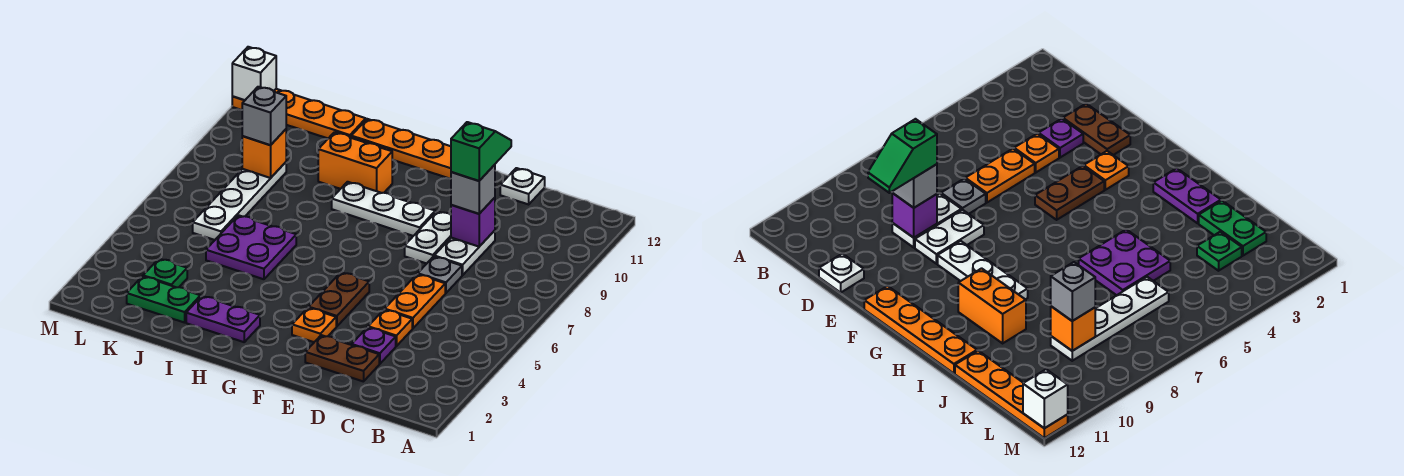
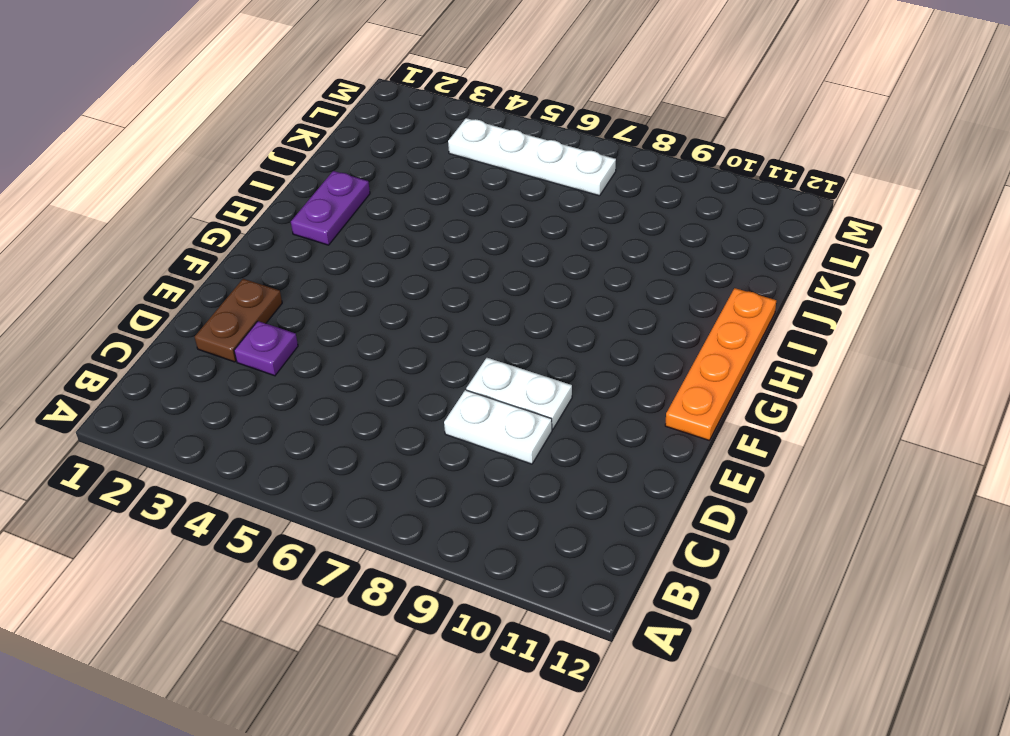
white plate L4:L7 level 1 -> white plate K6:K9 level 1
none -> orange plate D4 level 1
none -> orange plate D5:D6 level 1
none -> grey plate D7 level 1

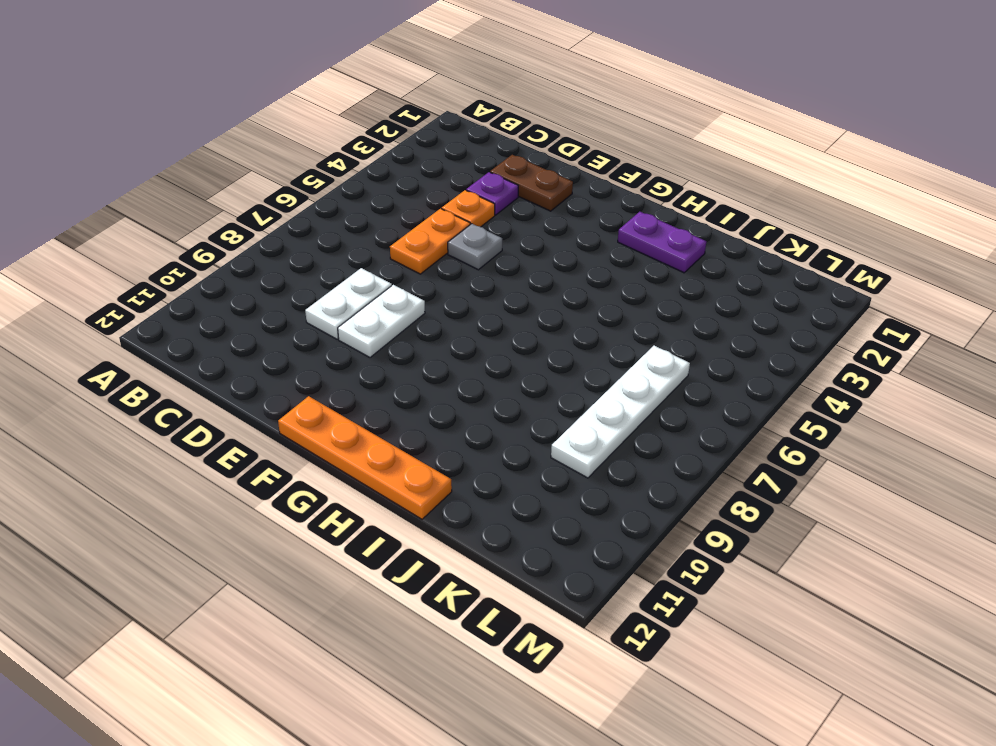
grey plate E5 level 1 -> grey plate D7 level 1
none -> white plate D12 level 1
none -> orange plate F3 level 1
none -> brown plate F4:F5 level 1

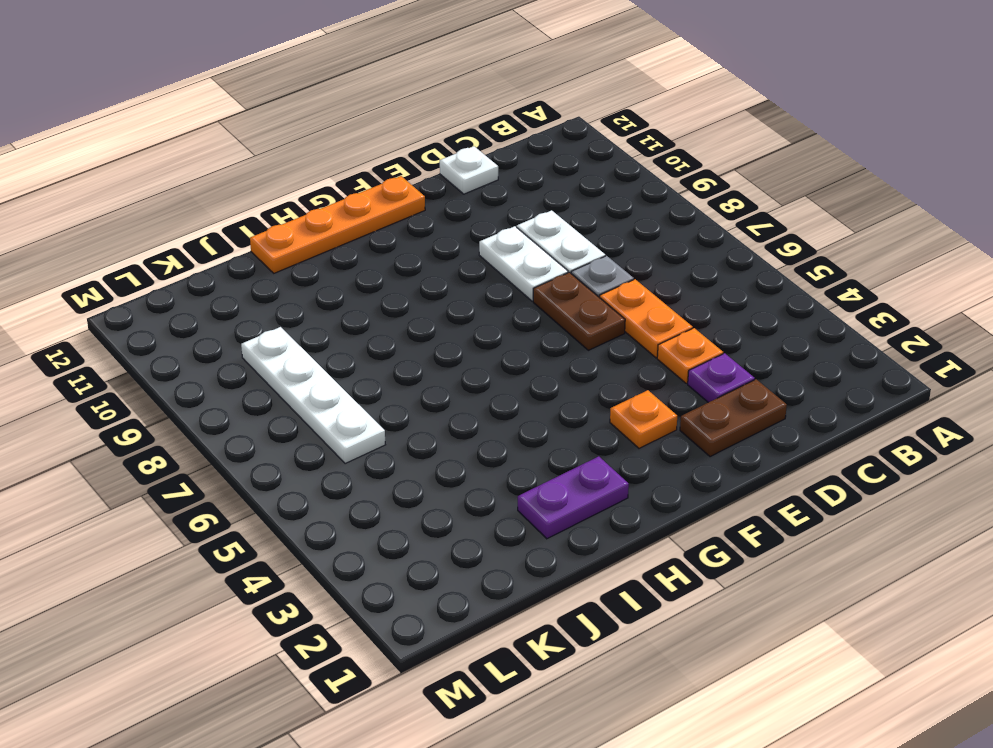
brown plate E6:E7 level 1 -> brown plate F4:F5 level 1
none -> white plate F9:H9 level 1
none -> orange brick H10:I10 level 1
none -> purple plate I5:J6 level 1

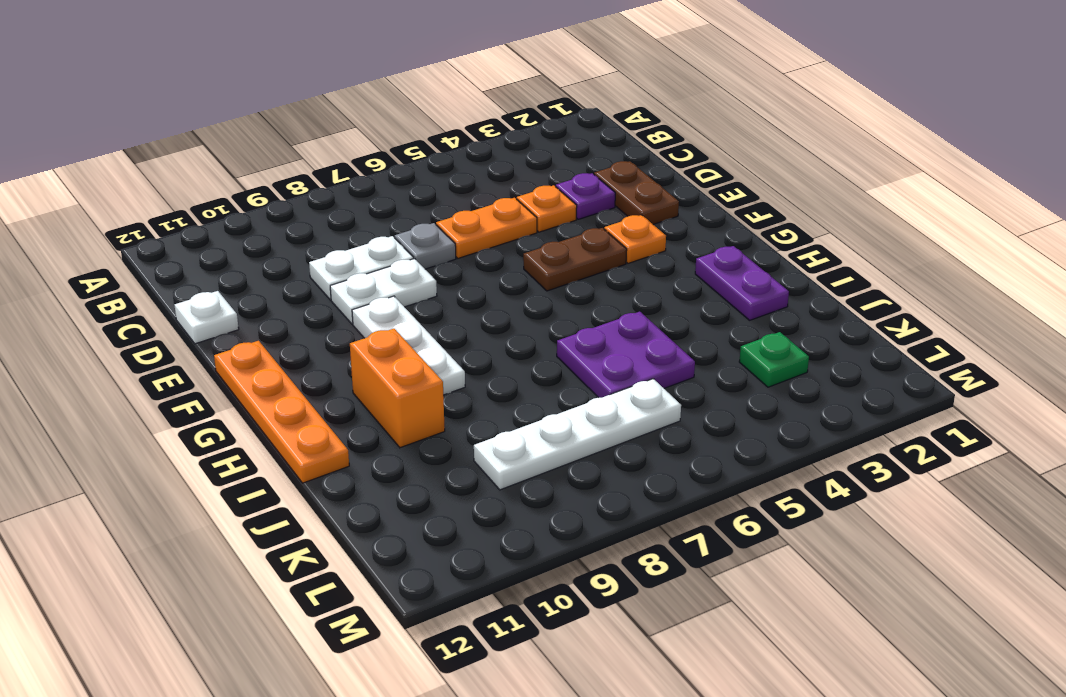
none -> green plate J2:K2 level 1
none -> orange plate J12:M12 level 1
none -> purple brick D9 level 2

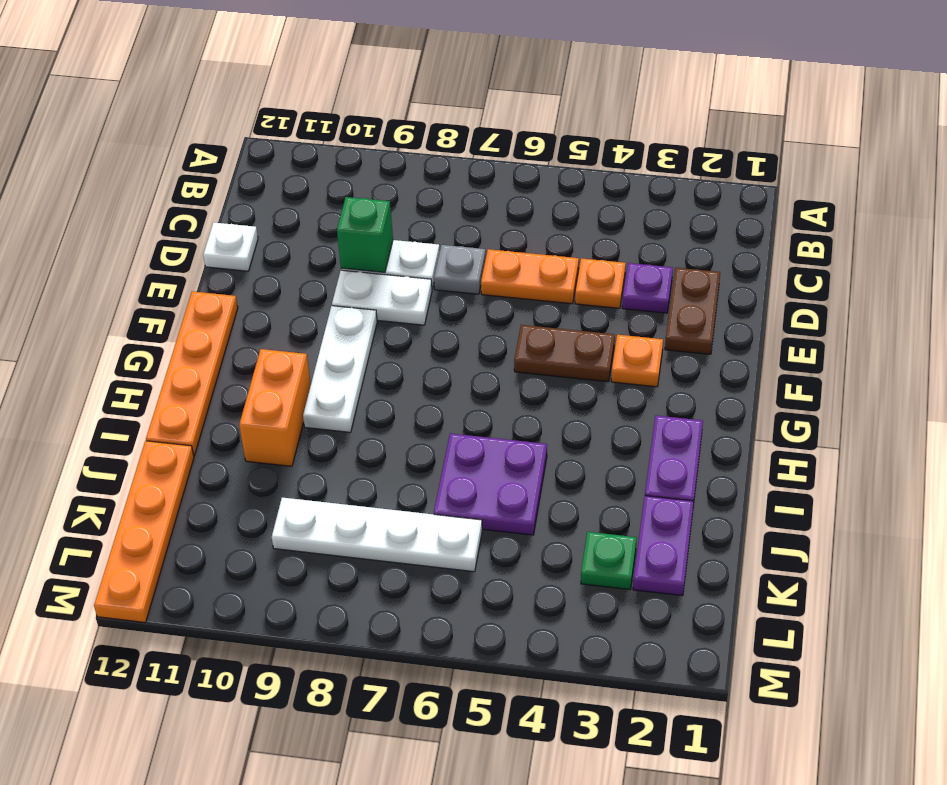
green brick D9 level 2 -> purple brick D9 level 2
purple plate J2:K2 level 1 -> green plate J2:K2 level 1
none -> orange brick K9 level 2
none -> white brick M12 level 2
none -> grey brick D9 level 3

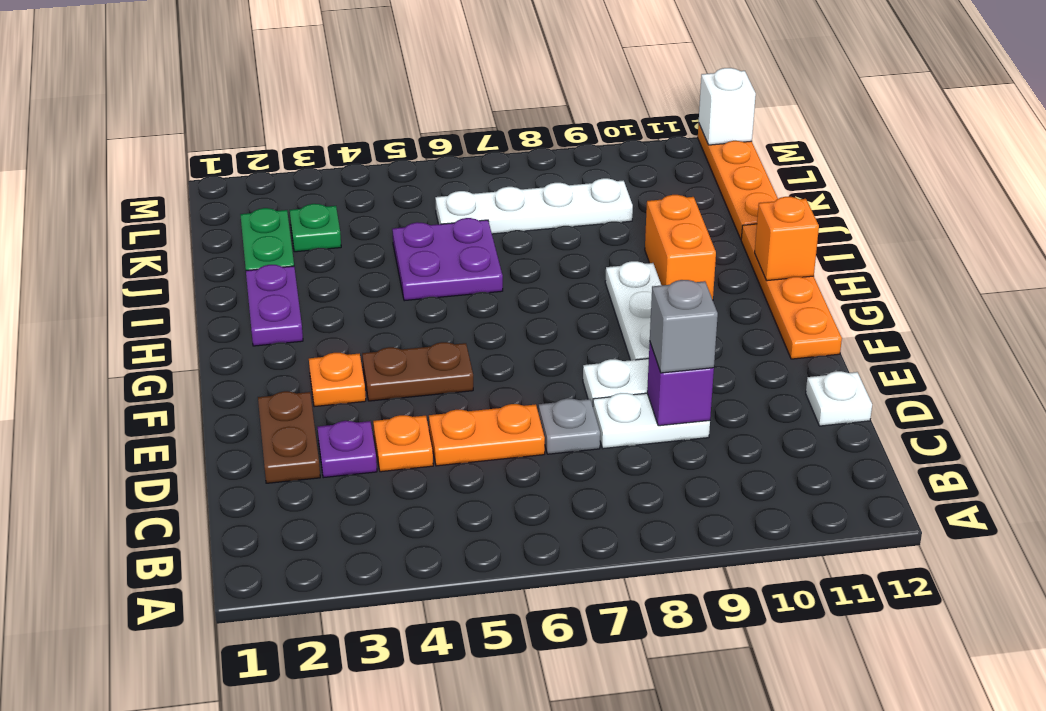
orange brick H12 level 2 -> orange brick K9 level 2
none -> grey brick K9 level 3
none -> green slope D9:D10 level 4 top 9

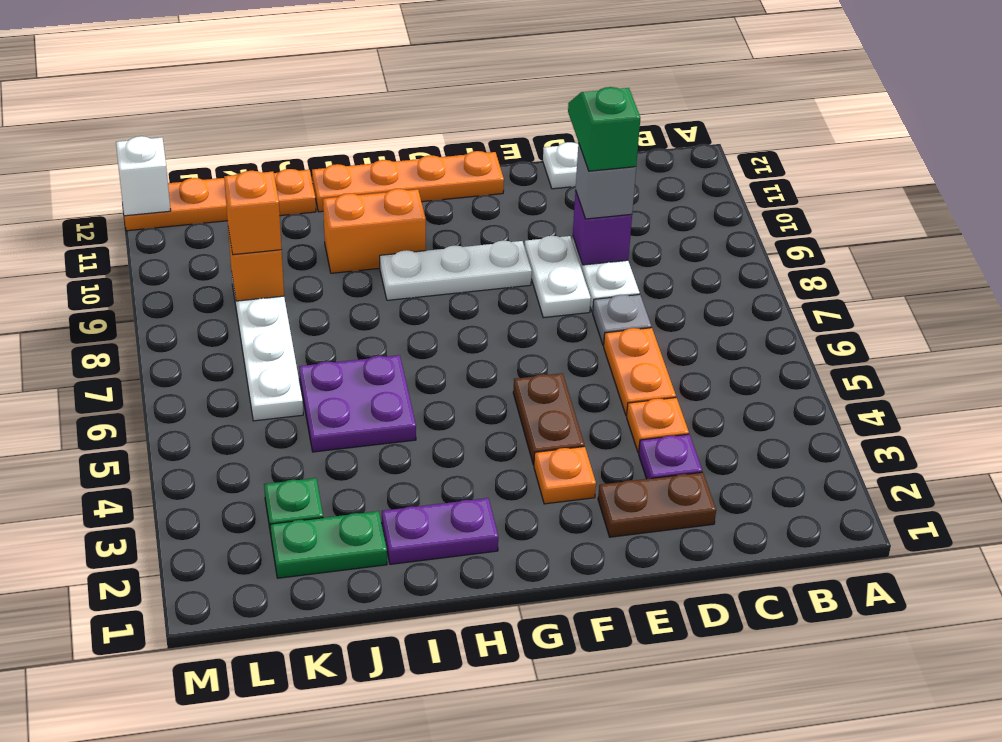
orange brick K9 level 3 -> grey brick K9 level 3

